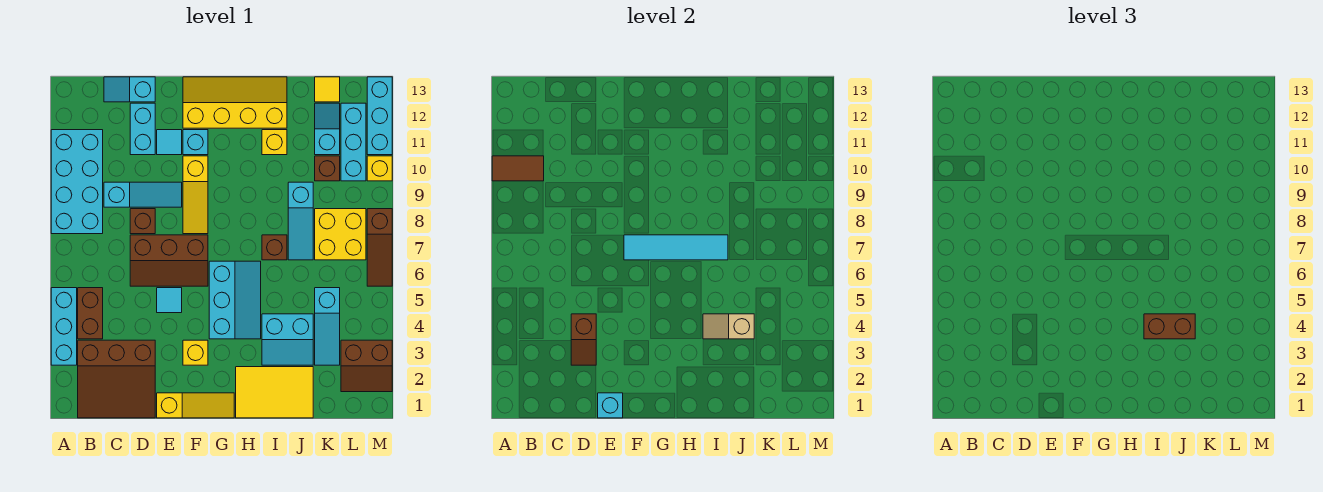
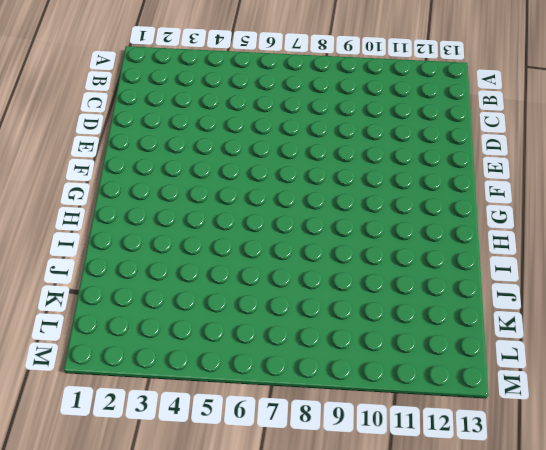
none -> cyan brick A3:A5 level 1
none -> cyan brick A8:B11 level 1
none -> brown slope B1:D3 level 1 top 3
none -> brown brick B4:B5 level 1

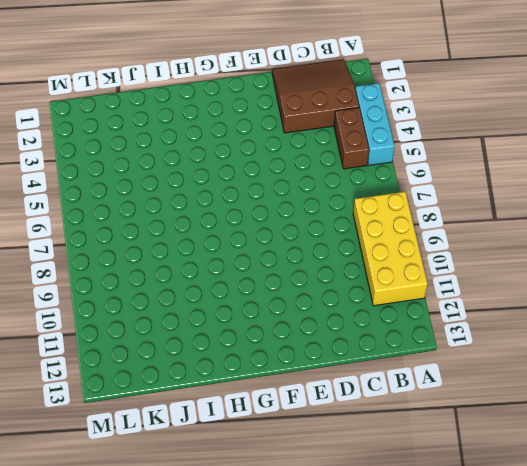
yellow brick A8:B11 level 1 -> cyan brick A8:B11 level 1
none -> cyan slope C9:E9 level 1 top C
none -> cyan slope C13:D13 level 1 top D
none -> brown slope D6:F7 level 1 top 7
none -> brown brick D8 level 1

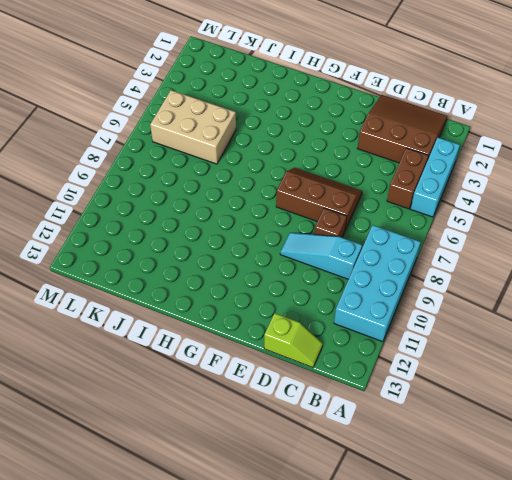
lime slope C13:D13 level 1 top D -> cyan slope C13:D13 level 1 top D
tan brick J5:L6 level 1 -> cyan slope K3:K5 level 1 top 5
none -> cyan brick D11:D12 level 1
none -> yellow slope E1:G1 level 1 top E
none -> cyan tile E5 level 1
none -> cyan tile E11 level 1

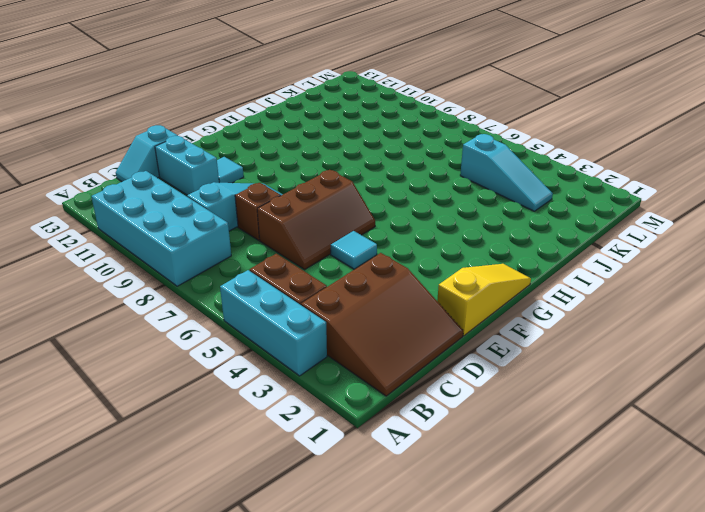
none -> yellow brick F3 level 1
none -> yellow slope F8:F10 level 1 top 10
none -> cyan brick F11 level 1
none -> yellow slope F12:I13 level 1 top 12

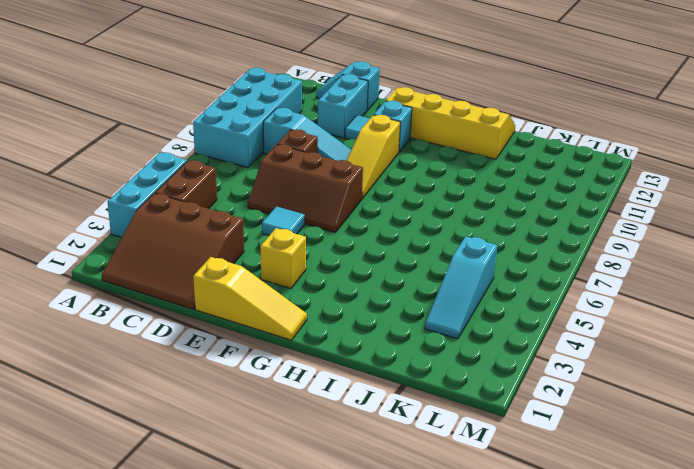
none -> cyan slope G4:H6 level 1 top G
none -> yellow tile H1:J2 level 1
none -> cyan slope I3:J4 level 1 top 4
none -> brown brick I7 level 1

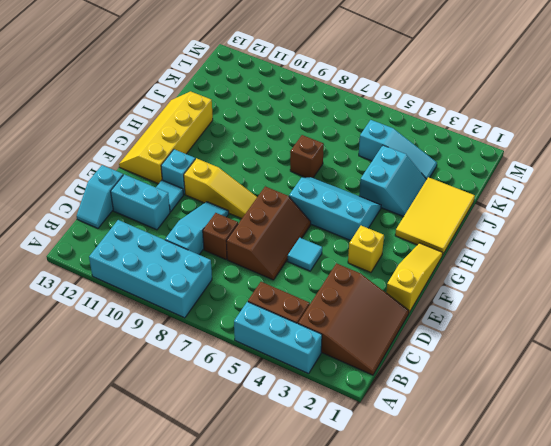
none -> yellow brick I11 level 1
none -> cyan slope J7:J9 level 1 top 9
none -> yellow brick K7:L8 level 1
none -> brown brick K10 level 1

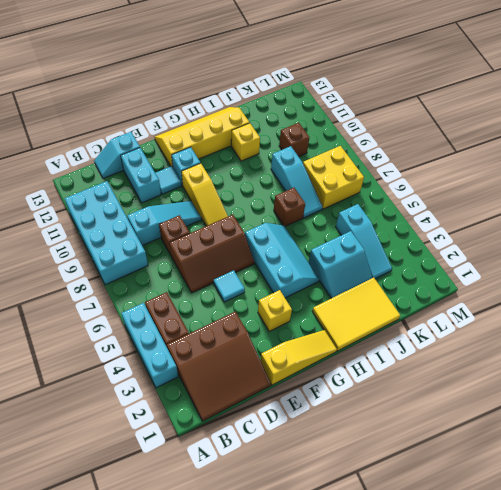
none -> cyan slope K11:K12 level 1 top 11
none -> yellow tile K13 level 1
none -> brown slope L2:M3 level 1 top 3
none -> cyan brick L10:L12 level 1

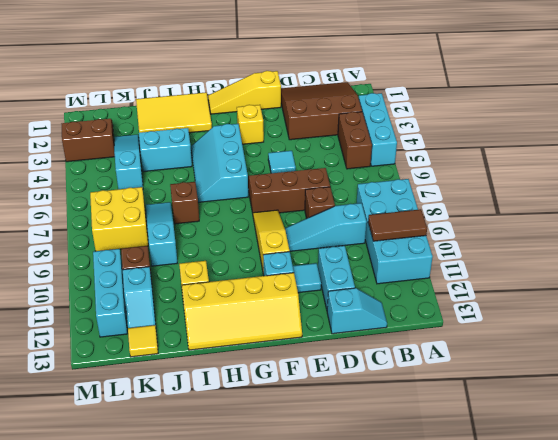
none -> brown slope M6:M8 level 1 top 8
none -> yellow brick M10 level 1
none -> cyan brick M11:M13 level 1
none -> brown slope D3:D4 level 2 top 4

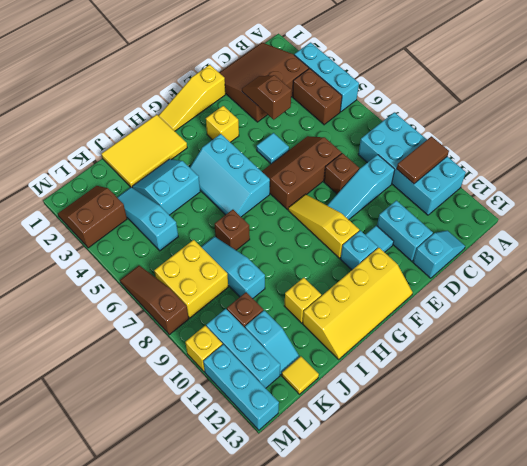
none -> cyan brick E1 level 2
none -> cyan tile F7:I7 level 2
none -> tan slope I4:J4 level 2 top J
none -> brown brick I4:J4 level 3

